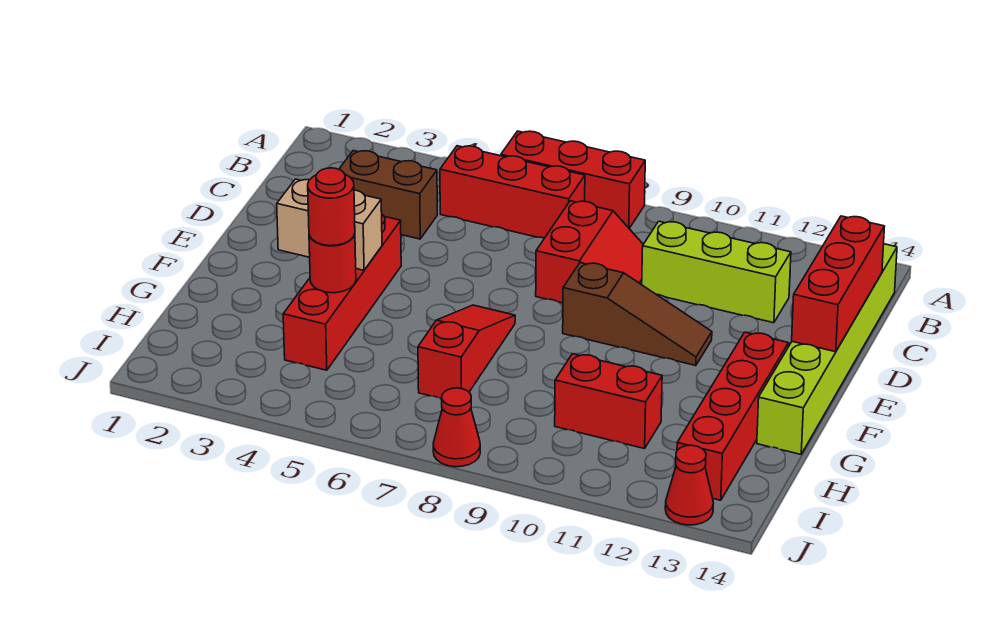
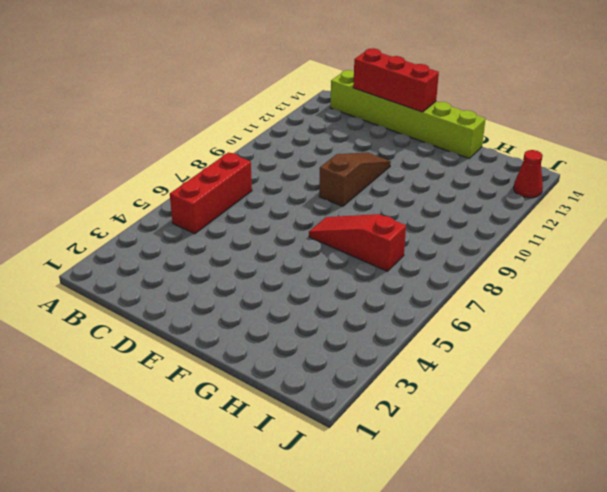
none -> red brick A6:A8 level 1
none -> brown brick C3:C4 level 1
none -> red slope C8:D9 level 1 top 8

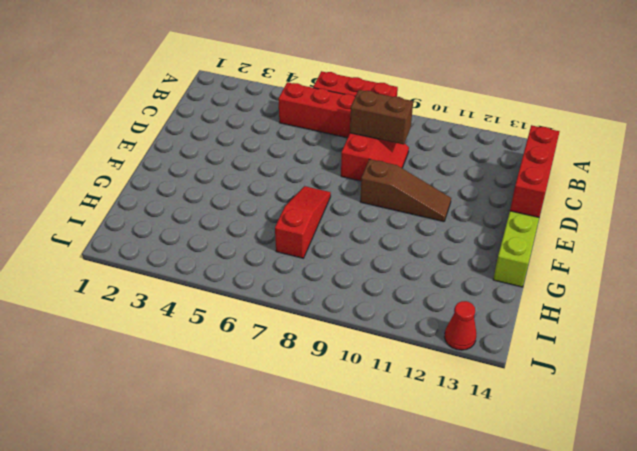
brown brick C8:C9 level 2 -> brown brick C3:C4 level 1
none -> lime brick C10:C12 level 1
none -> red brick E4:H4 level 1
none -> red brick F13:I13 level 1

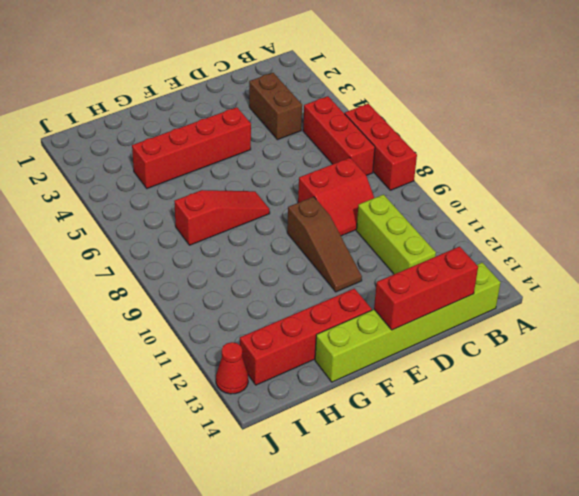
none -> red brick H10:H11 level 1
none -> red cone J8 level 1
none -> tan brick F3:F4 level 2

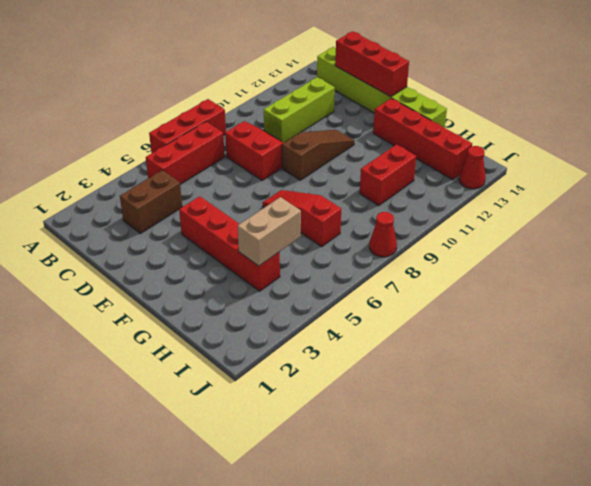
tan brick H4:H5 level 2 -> tan brick F3:F4 level 2
none -> red round brick G4 level 2
none -> red round brick G4 level 3

